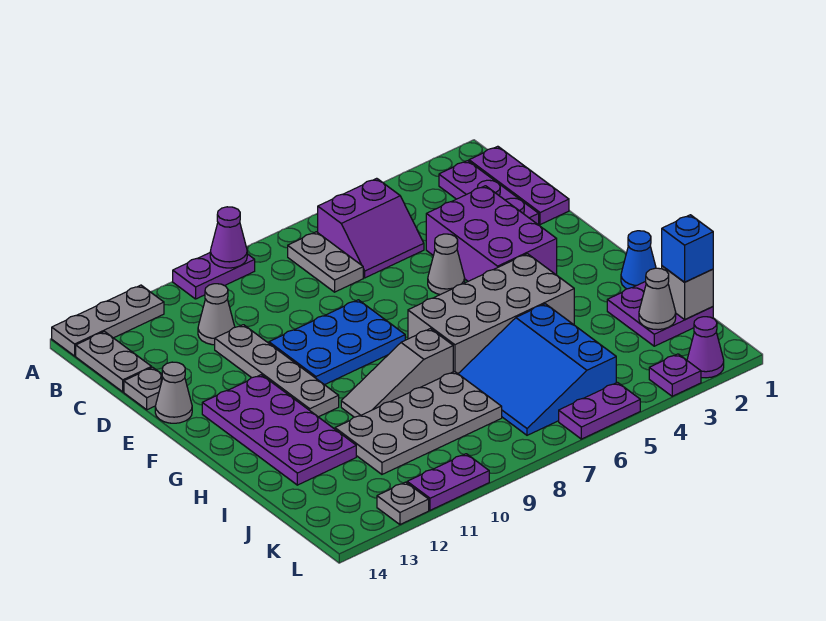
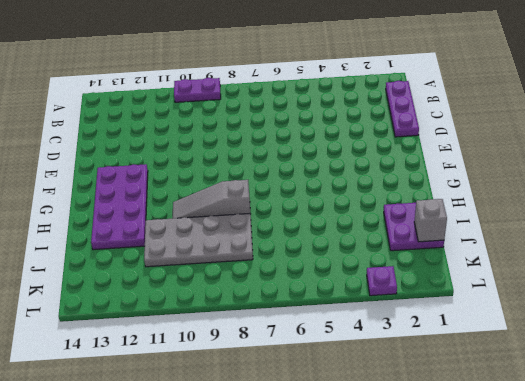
none -> grey plate A12:A14 level 1
none -> purple plate B2:D2 level 1
none -> purple slope B5:C6 level 1 top B
none -> grey plate B7:C7 level 1

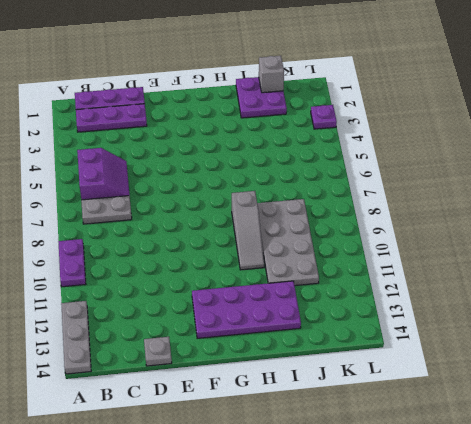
none -> grey plate B14:C14 level 1
none -> grey cone C11 level 1
none -> purple brick D3:F4 level 1
none -> grey plate D11:G11 level 1

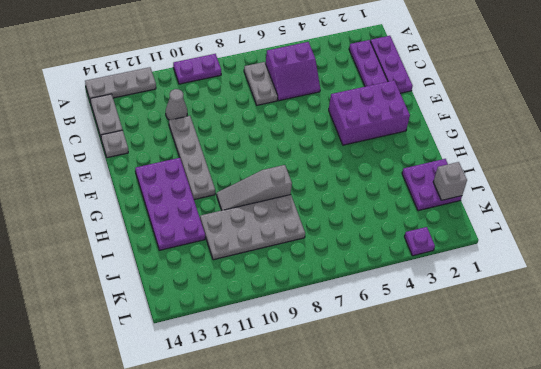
purple brick E2:F4 level 1 -> purple brick D3:F4 level 1
none -> grey cone E5 level 1
none -> blue plate E8:F10 level 1
none -> grey cone E14 level 1
none -> grey brick G4:H7 level 1

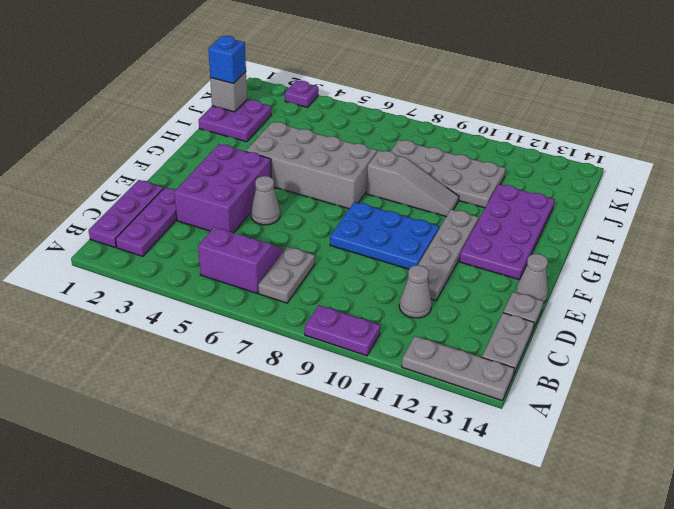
none -> blue cone H1 level 1
none -> blue slope I5:K7 level 1 top 5
none -> purple cone L2 level 1
none -> purple plate L5:L6 level 1

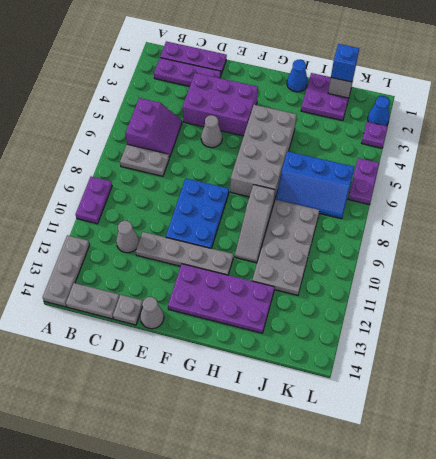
blue slope I6:K7 level 1 top 6 -> blue slope I5:K7 level 1 top 5
blue cone L2 level 1 -> purple cone L2 level 1
none -> purple plate L10:L11 level 1
none -> grey plate L12 level 1
none -> purple cone A9 level 2
none -> grey cone J2 level 2

